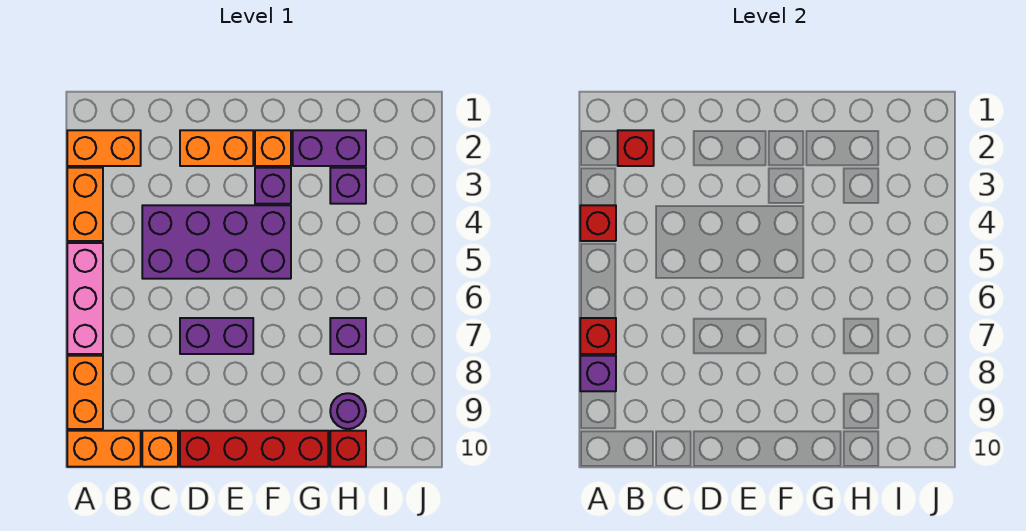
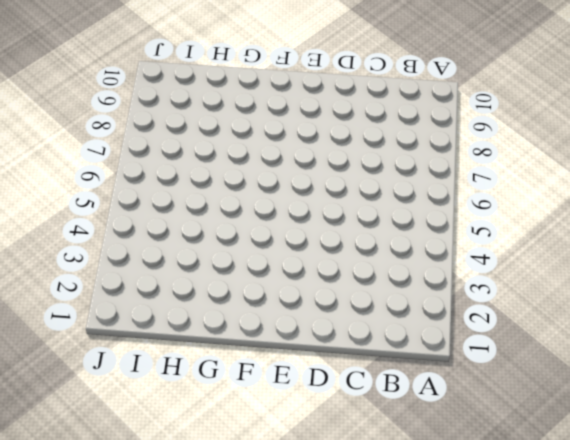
none -> orange brick A2:B2 level 1
none -> orange brick A3:A4 level 1
none -> pink brick A5:A7 level 1

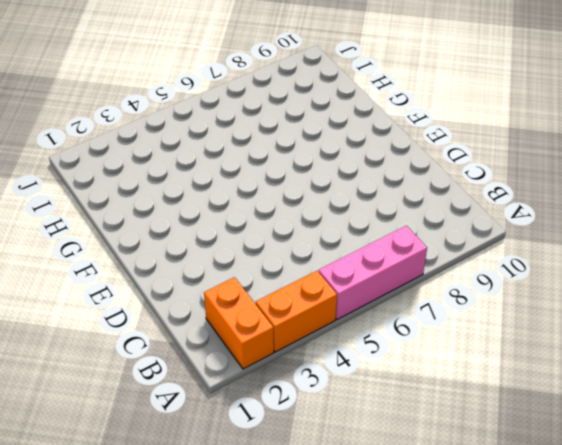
none -> orange brick A8:A9 level 1
none -> orange brick A10:B10 level 1
none -> purple brick C4:F5 level 1

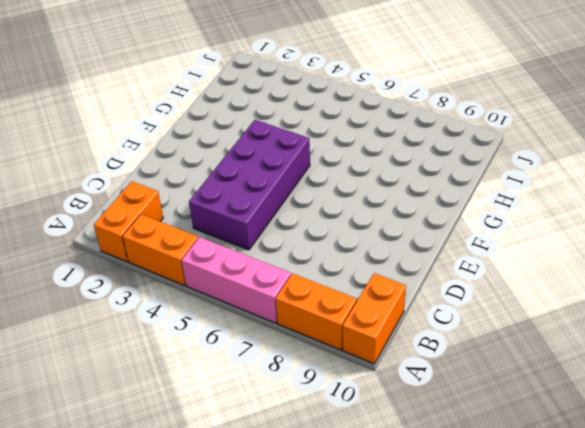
none -> orange brick C10 level 1
none -> orange brick D2:E2 level 1
none -> purple brick D7:E7 level 1

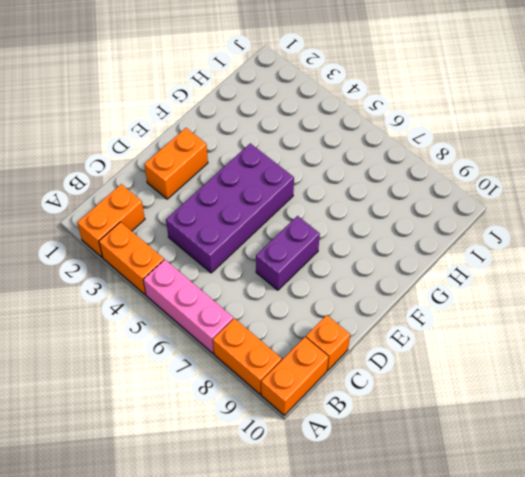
none -> red brick D10:G10 level 1
none -> orange brick F2 level 1
none -> purple brick F3 level 1

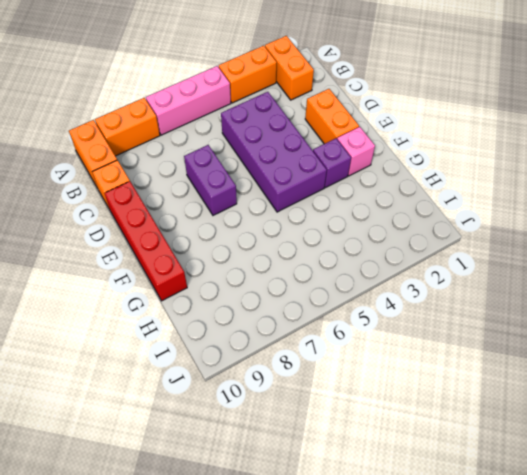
pink brick F2 level 1 -> orange brick F2 level 1
none -> purple brick G2:H2 level 1
none -> purple brick H3 level 1
none -> purple brick H7 level 1

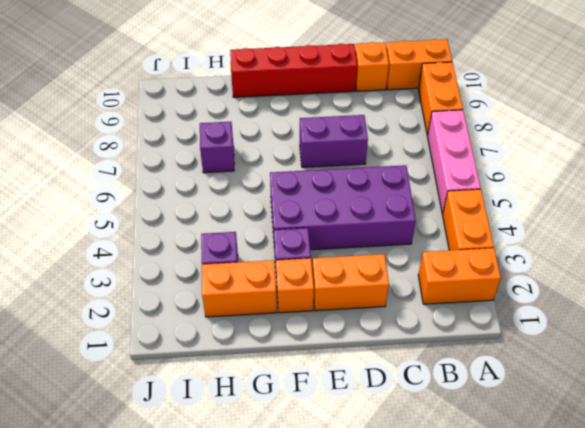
orange brick G2:H2 level 1 -> purple brick G2:H2 level 1
none -> purple round brick H9 level 1
none -> red brick H10 level 1
none -> red brick A4 level 2

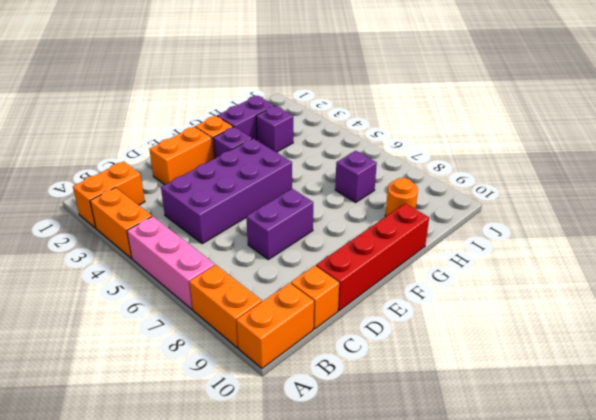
orange round brick H9 level 1 -> purple round brick H9 level 1
none -> red brick H10 level 1
none -> red brick A4 level 2
none -> red brick A7 level 2

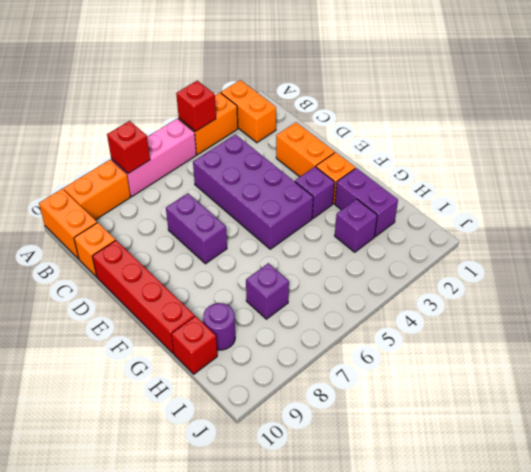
none -> purple brick A8 level 2
none -> red brick B2 level 2

